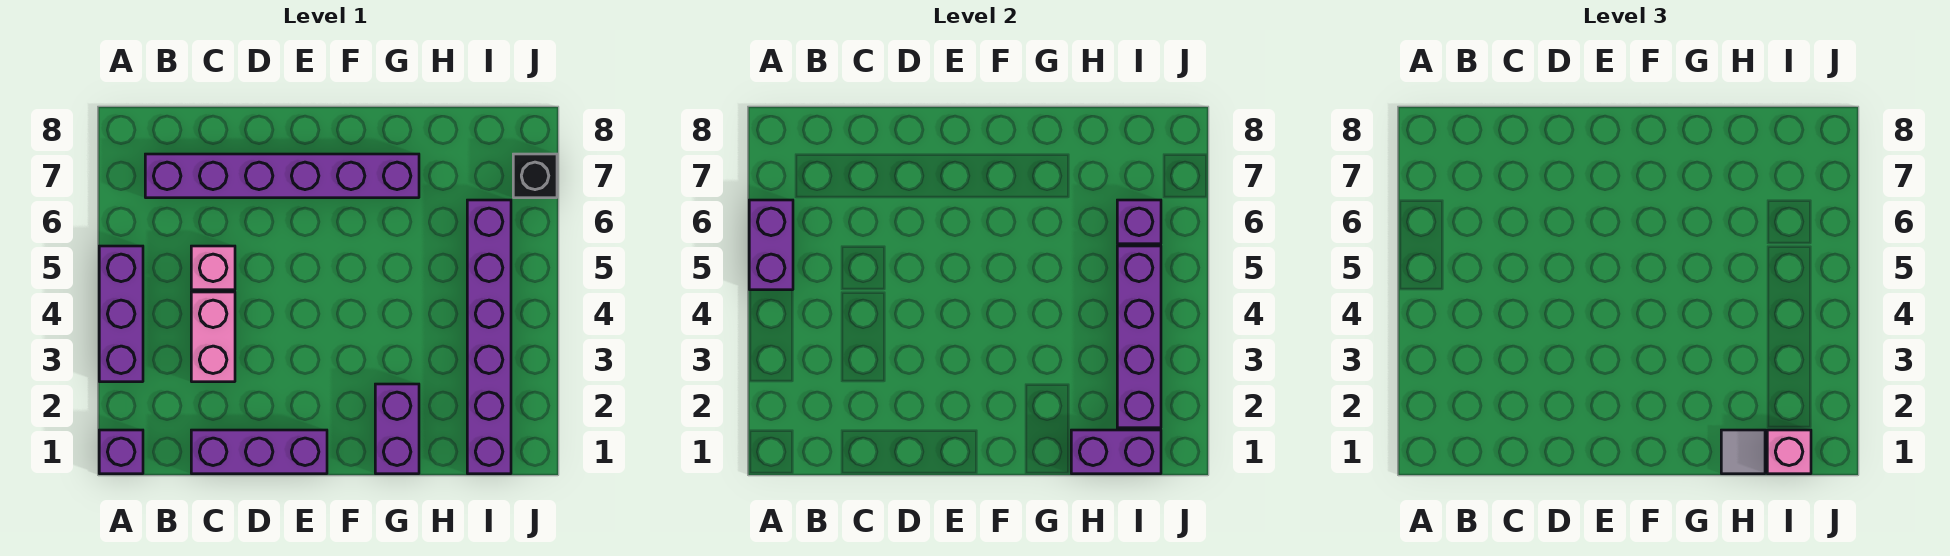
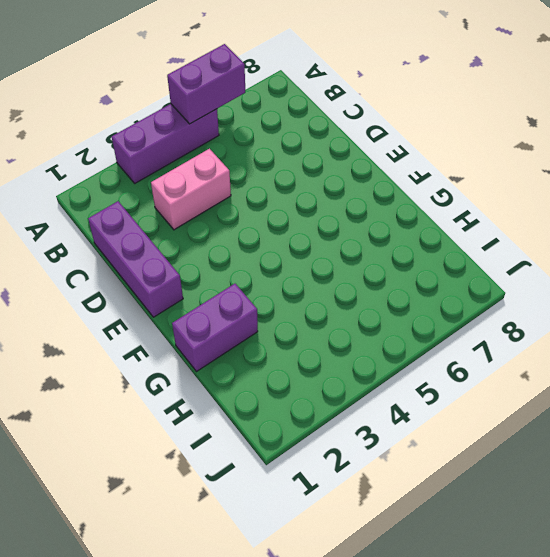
none -> purple brick A1 level 1
none -> purple brick B7:G7 level 1
none -> pink brick C5 level 1

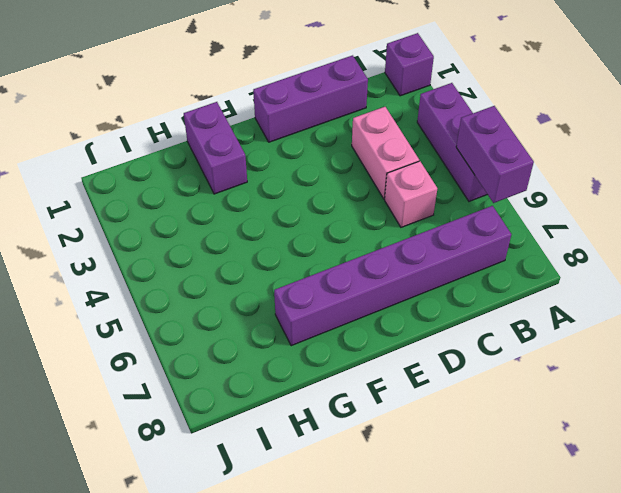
none -> purple brick I1:I6 level 1
none -> black brick J7 level 1
none -> purple brick H1:I1 level 2

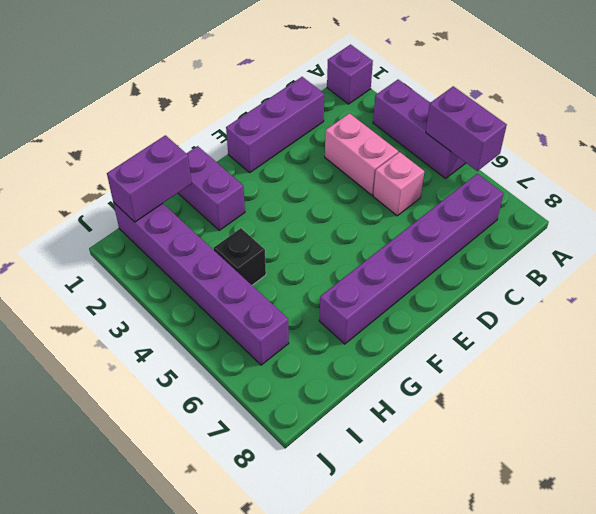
black brick H4 level 1 -> black brick J7 level 1
none -> purple brick I2:I5 level 2
none -> purple brick I6 level 2
none -> grey tile H1 level 3

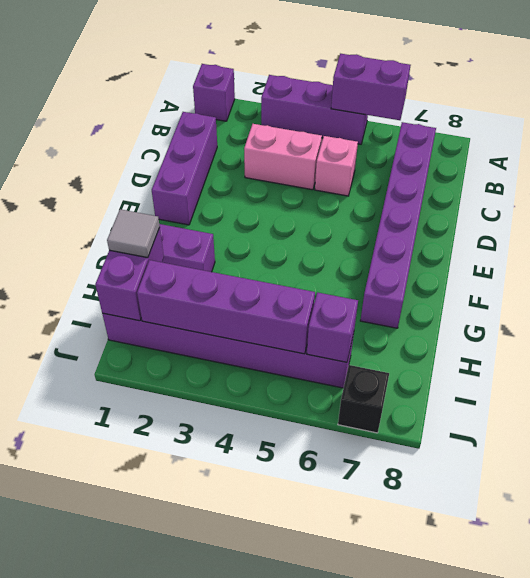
none -> pink brick I1 level 3

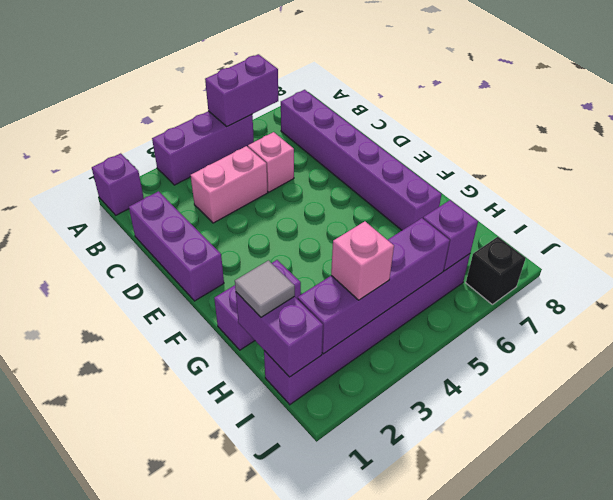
pink brick I3 level 3 -> pink brick I1 level 3

